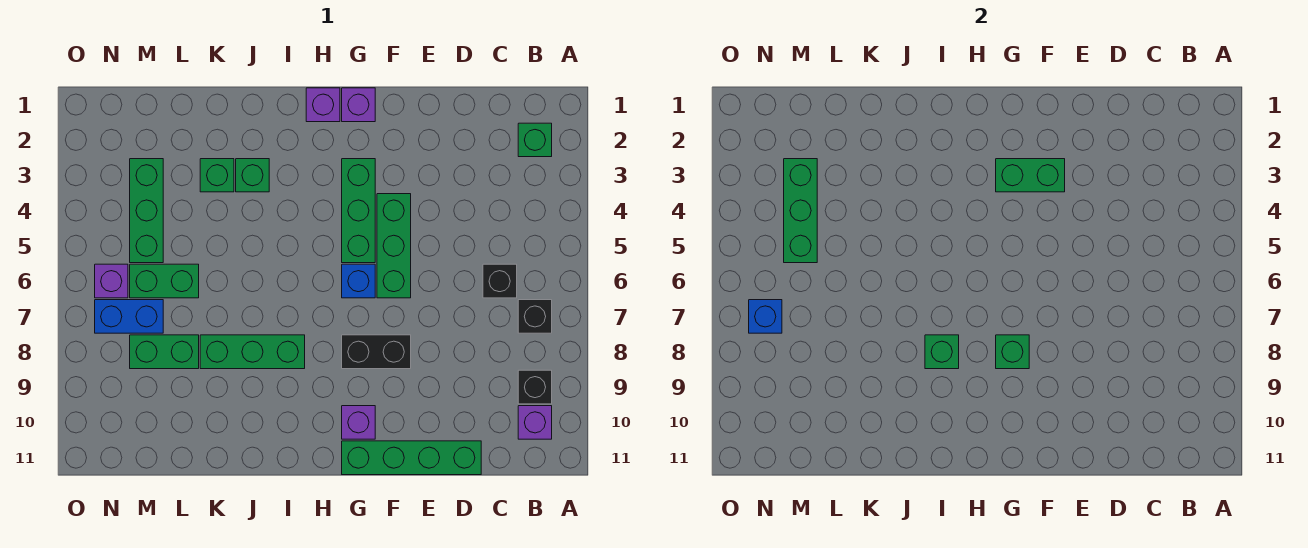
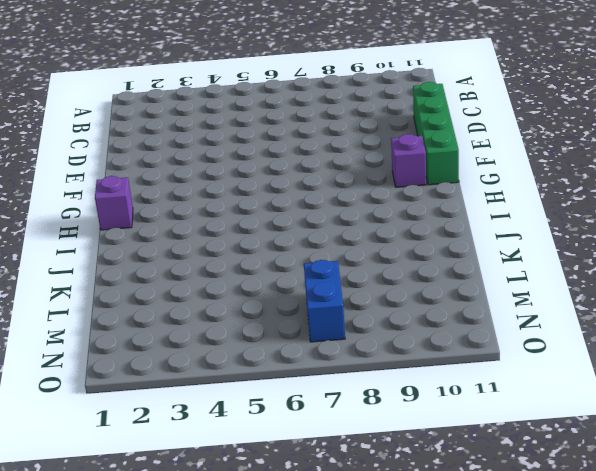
none -> green brick B2 level 1
none -> black brick B7 level 1
none -> black brick B9 level 1

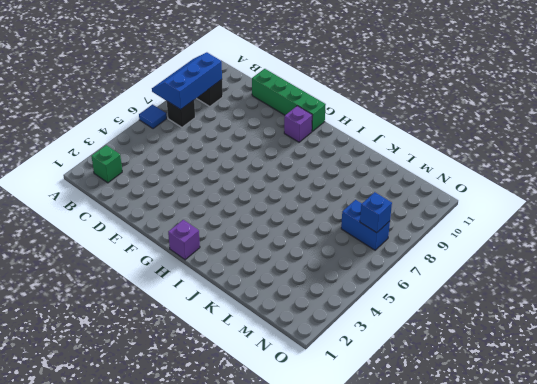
blue tile A6 level 1 -> none
blue slope A7:B9 level 2 top B -> none
none -> purple brick B10 level 1
none -> black brick C6 level 1
none -> green brick F4:F6 level 1

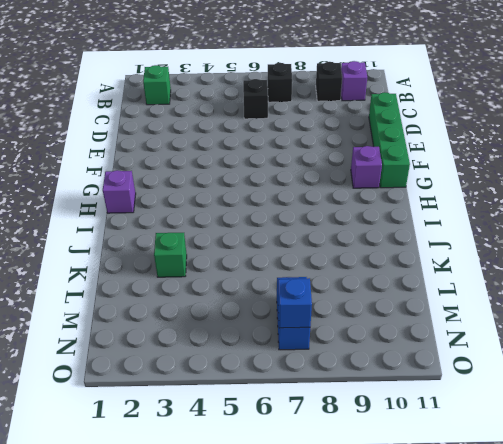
none -> green brick F4:F6 level 1
none -> black brick F8:G8 level 1
none -> purple brick G1 level 1

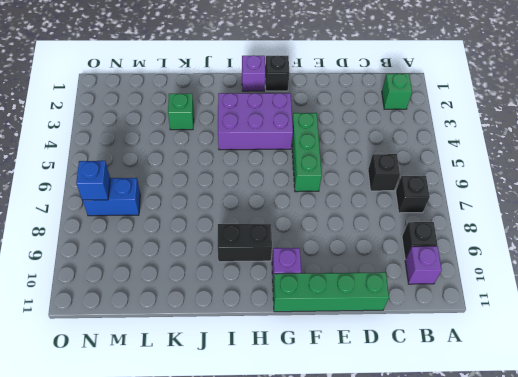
black brick G1 level 1 -> purple brick G1 level 1
purple brick G3:I4 level 1 -> green brick G3:G5 level 1
black brick H9:I9 level 1 -> black brick F8:G8 level 1
none -> blue brick G6 level 1
none -> green brick I8:K8 level 1
none -> green brick J3 level 1

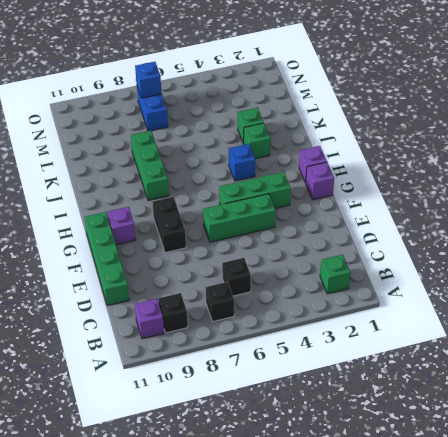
blue brick I4 level 1 -> blue brick G6 level 1
none -> green brick L6:M6 level 1
none -> green brick L8:M8 level 1
none -> green brick M3:M5 level 1

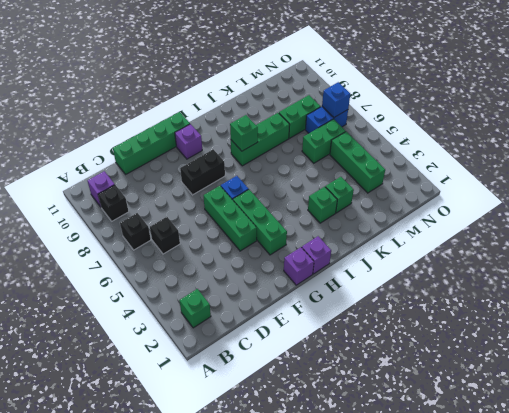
none -> purple brick N6 level 1
none -> green brick F3:G3 level 2
none -> green brick G8 level 2

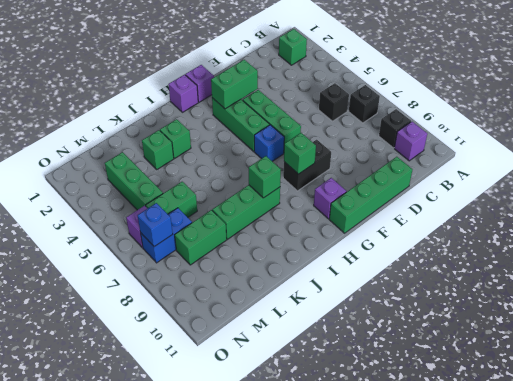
none -> green brick M3:M5 level 2

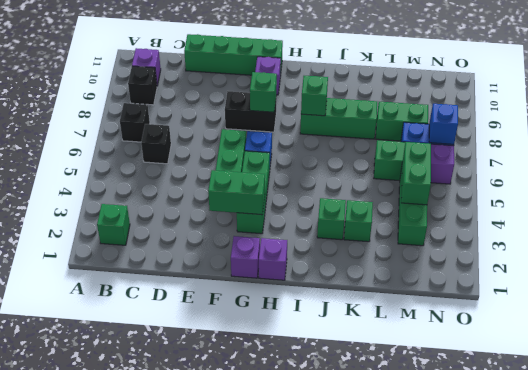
green brick M4:M5 level 2 -> green brick M3:M5 level 2

